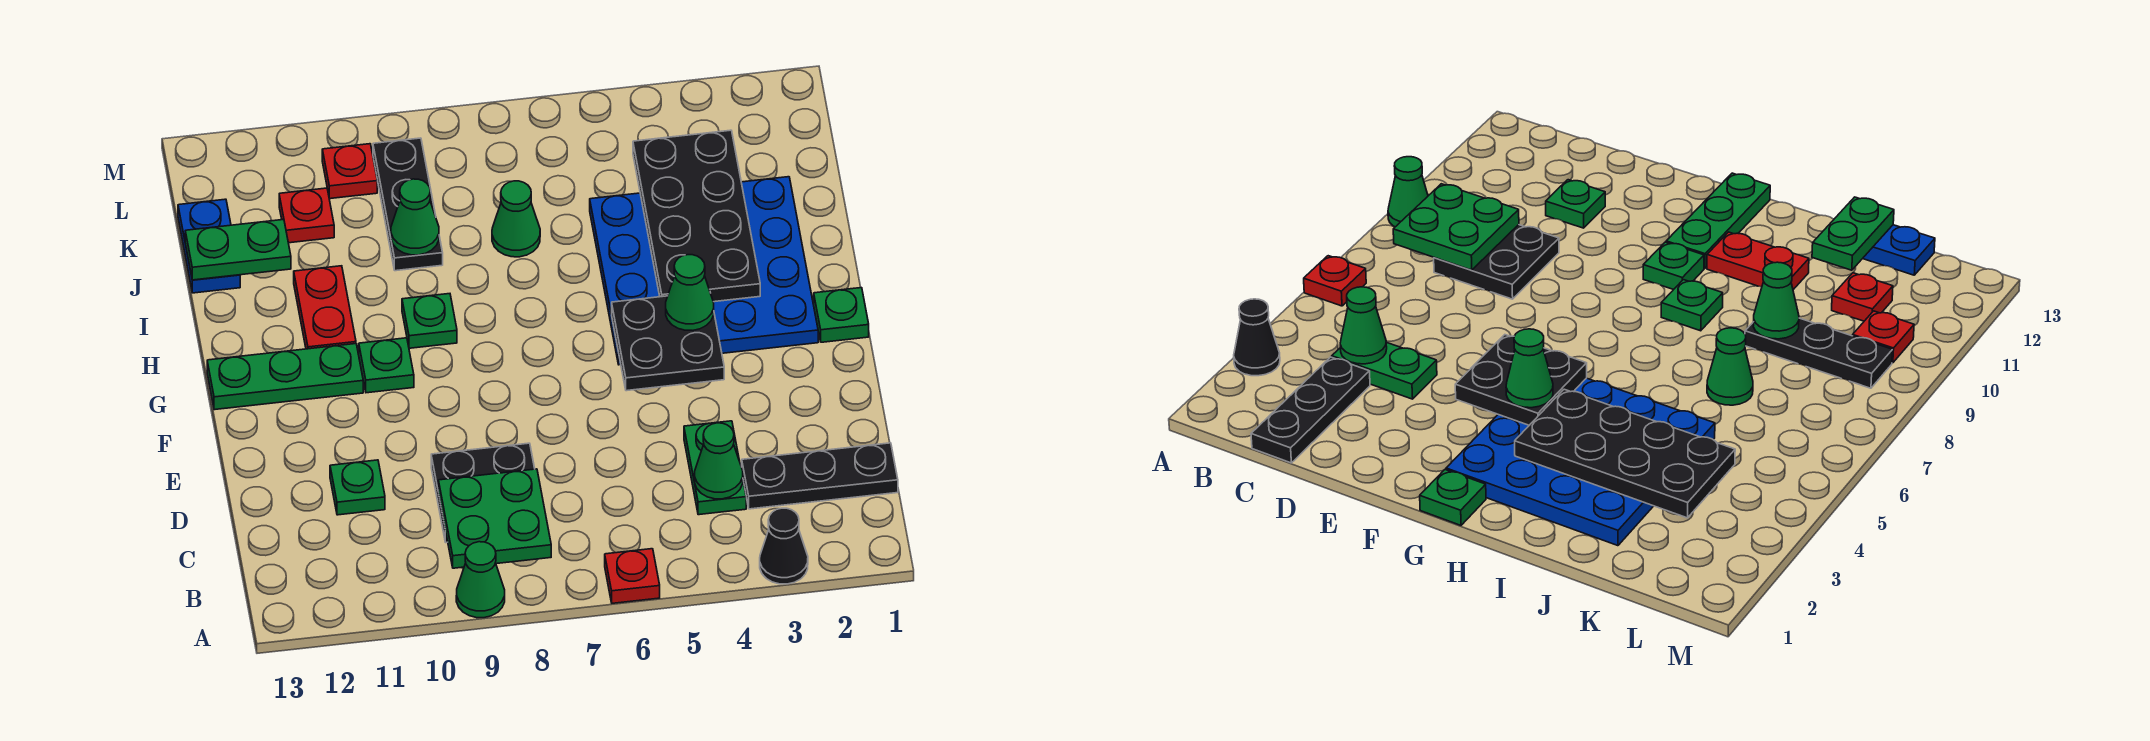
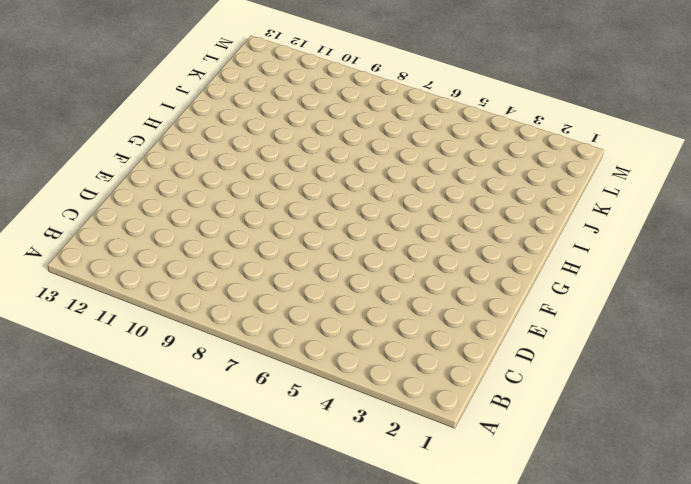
none -> black cone A3 level 1
none -> red plate A6 level 1
none -> green cone A9 level 1

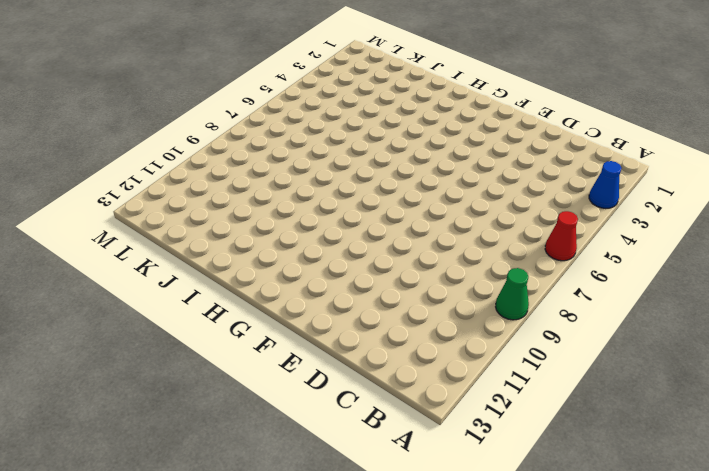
blue cone A3 level 1 -> black cone A3 level 1
red cone A6 level 1 -> red plate A6 level 1
none -> black plate C1:C3 level 1
none -> green plate C4:D4 level 1
none -> black plate C8:D9 level 1

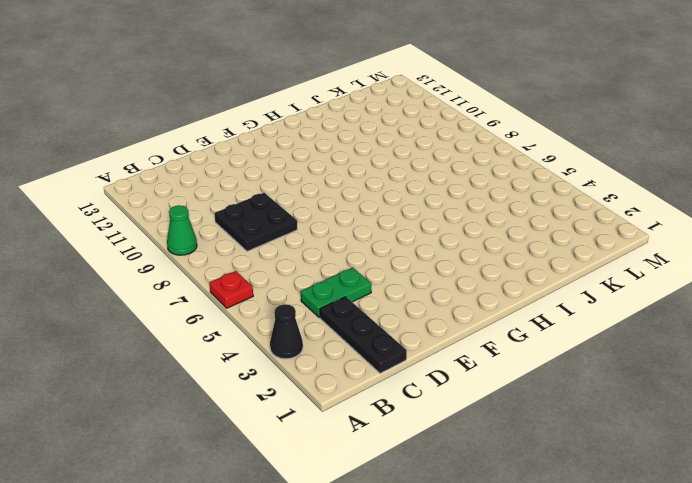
none -> green plate D11 level 1
none -> green plate G1 level 1
none -> blue plate G2:J5 level 1

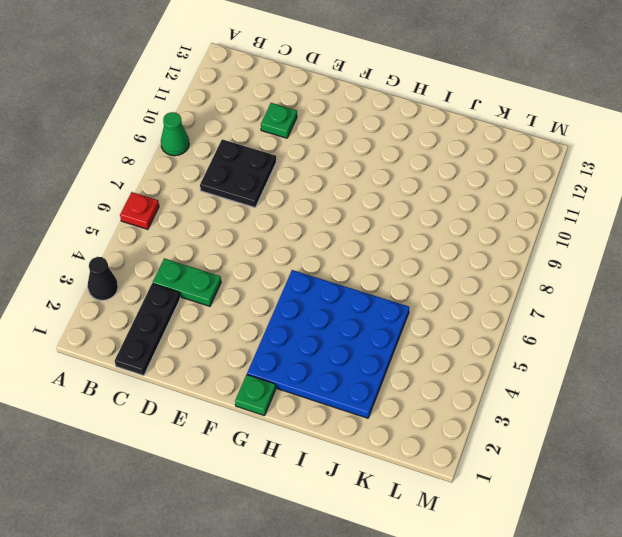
none -> green plate G10 level 1
none -> green plate G11:G13 level 1
none -> green plate H9 level 1

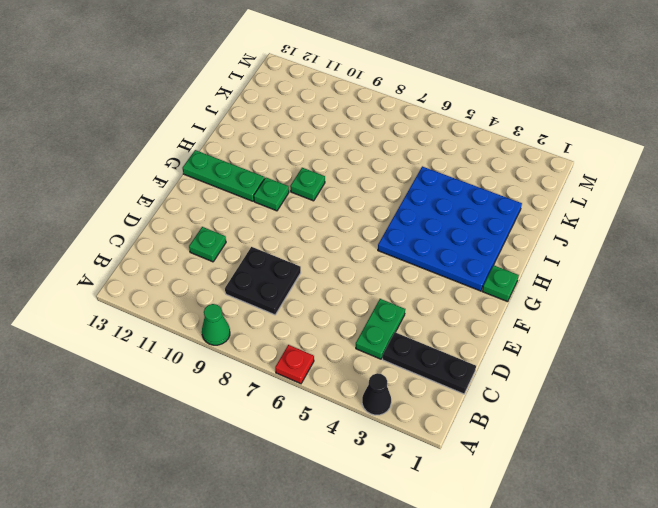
none -> red plate H11:I11 level 1
none -> green cone J7 level 1
none -> black plate J9:L9 level 1

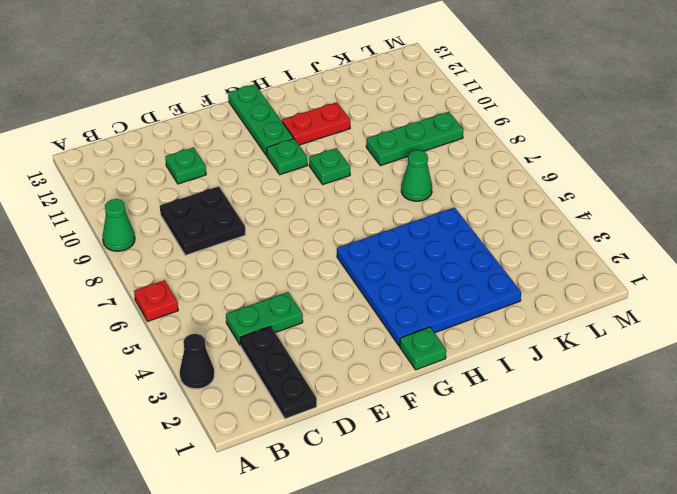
green plate J9:L9 level 1 -> black plate J9:L9 level 1
none -> blue plate J13:K13 level 1
none -> red plate K11 level 1
none -> red plate L10 level 1

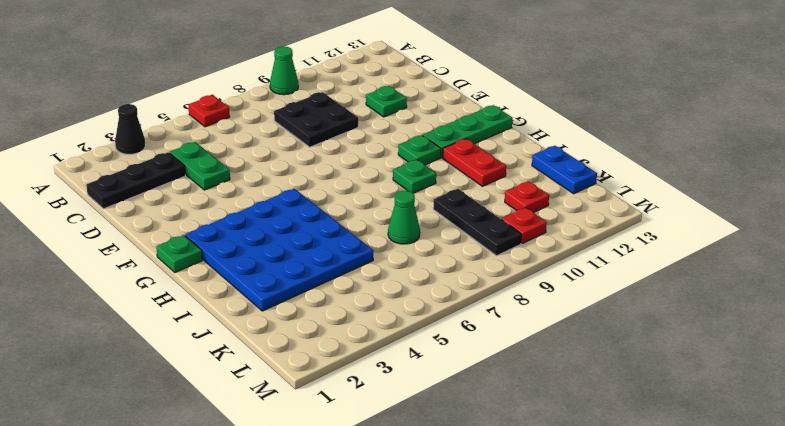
none -> green plate B8:C9 level 2
none -> green cone C4 level 2
none -> black plate F4:G5 level 2

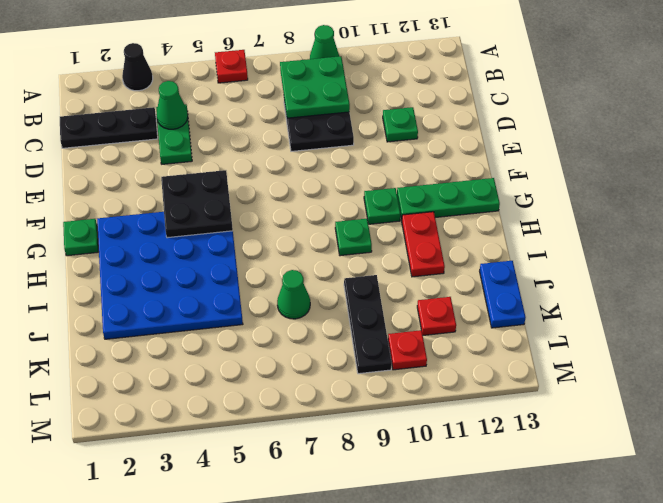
none -> black plate H3:K4 level 2
none -> green cone J9 level 2
none -> green plate J12:J13 level 2

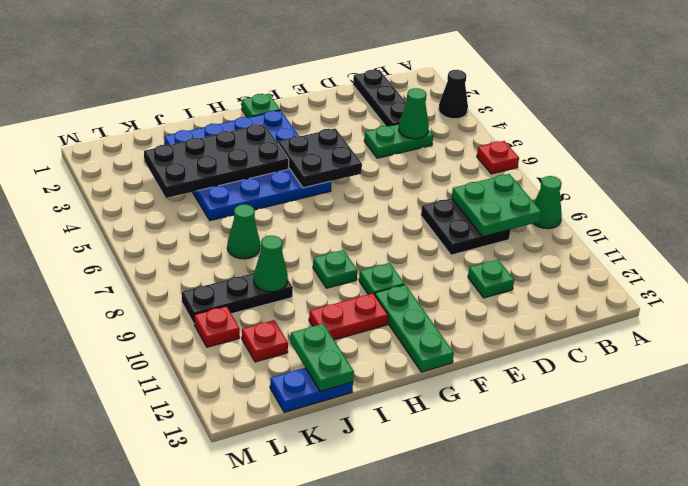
none -> green cone G4 level 3

